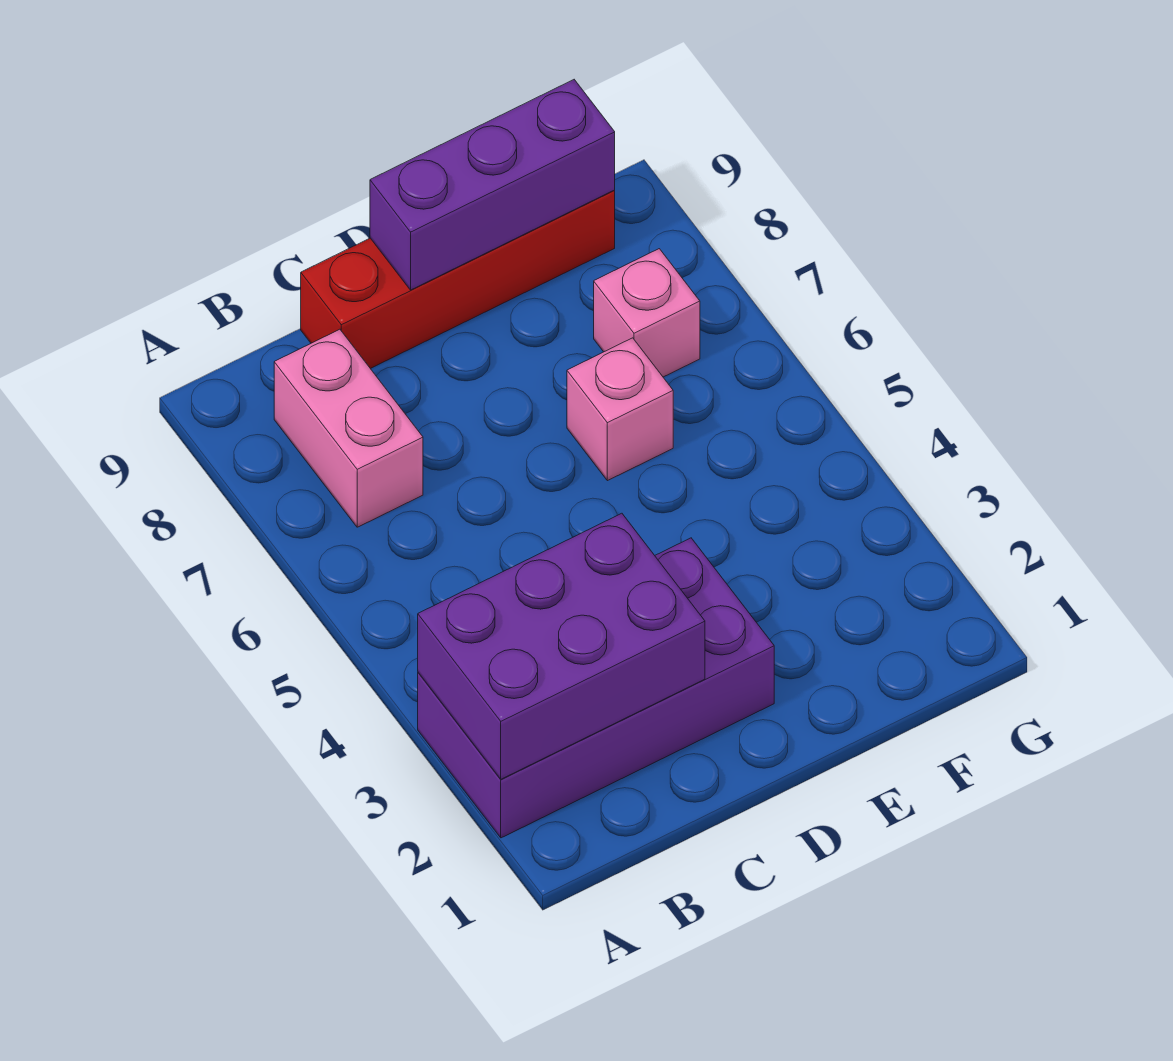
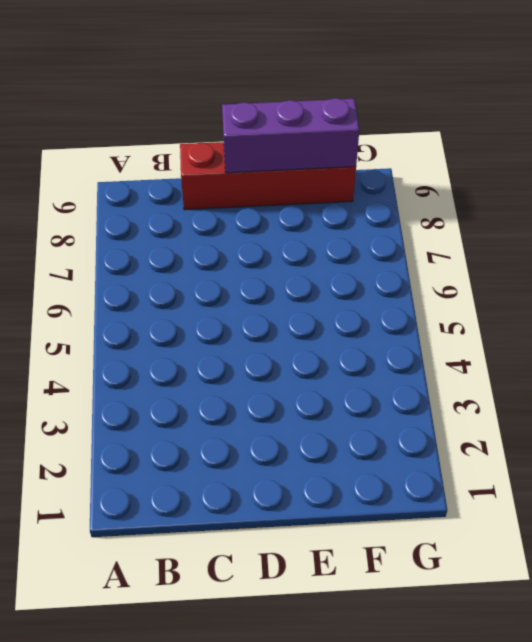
none -> purple brick A2:D3 level 1
none -> pink brick B7:B8 level 1

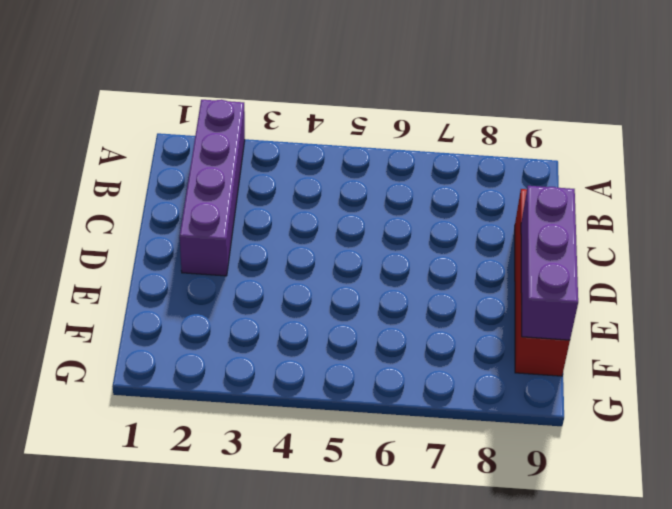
purple brick A2:D2 level 1 -> purple brick A2:D3 level 1
none -> pink brick B7:B8 level 1
none -> pink brick E6 level 1

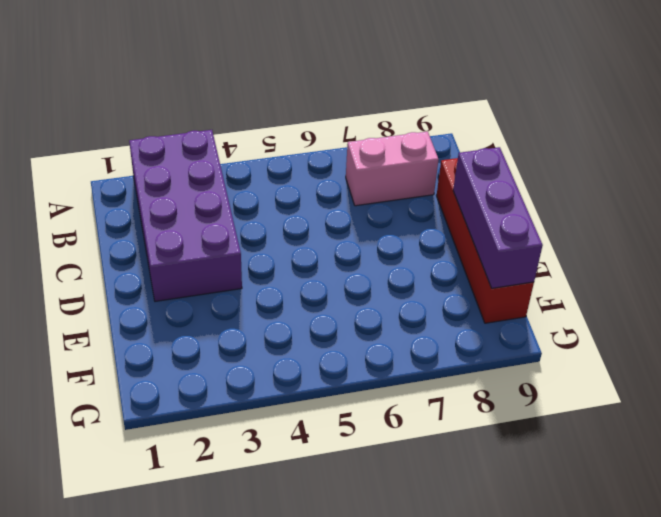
none -> pink brick E6 level 1
none -> pink brick F7 level 1

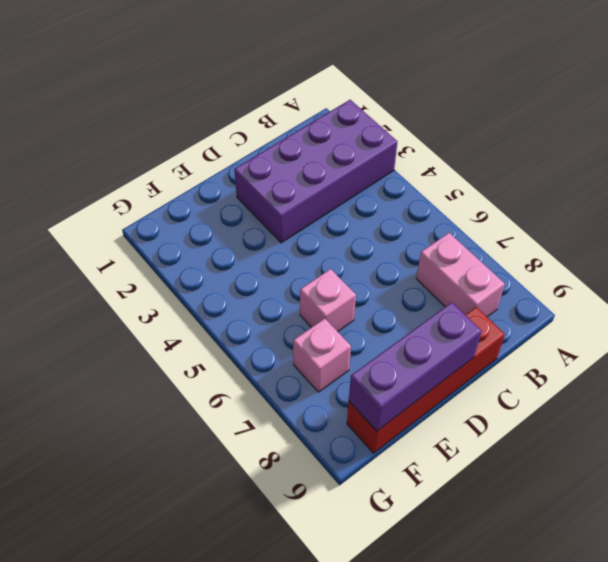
none -> purple brick A2:C3 level 2

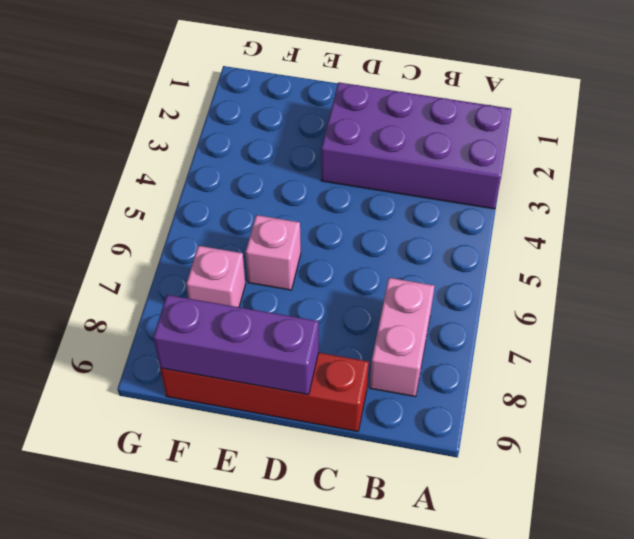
none -> purple brick A2:C3 level 2

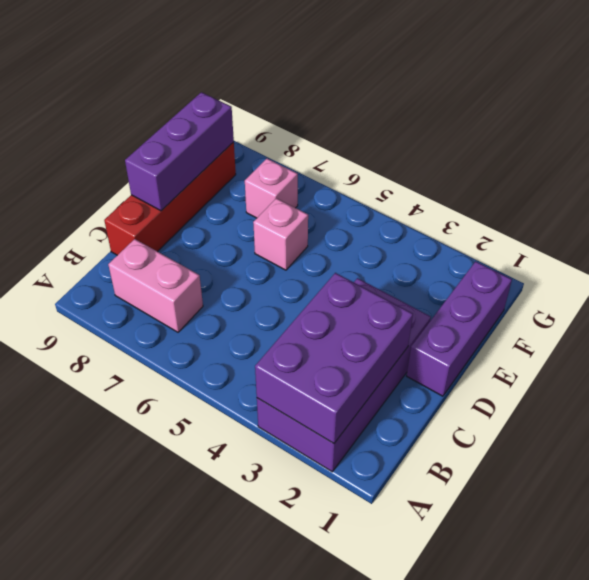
purple brick D1:F1 level 1 -> none

